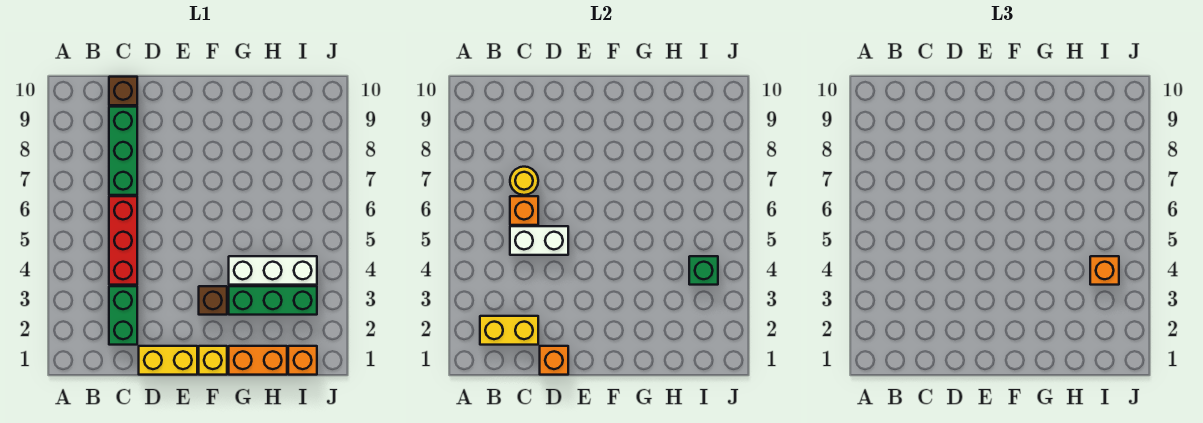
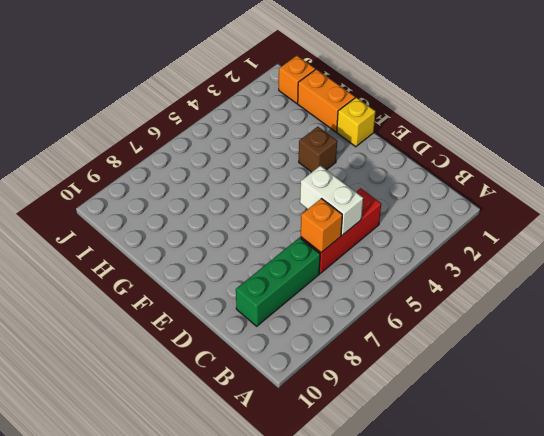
none -> green brick C2:C3 level 1
none -> brown brick C10 level 1
none -> yellow brick D1:E1 level 1

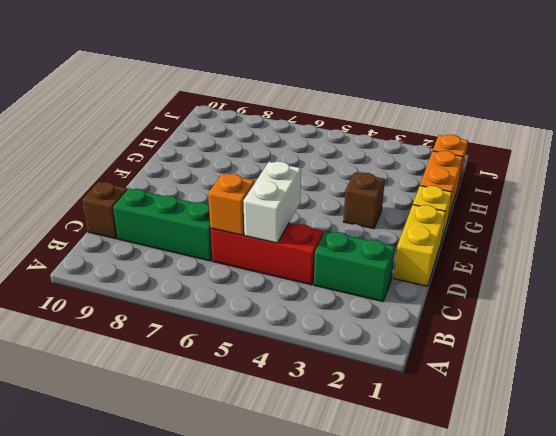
none -> green brick G3:I3 level 1
none -> white brick G4:I4 level 1
none -> yellow brick B2:C2 level 2

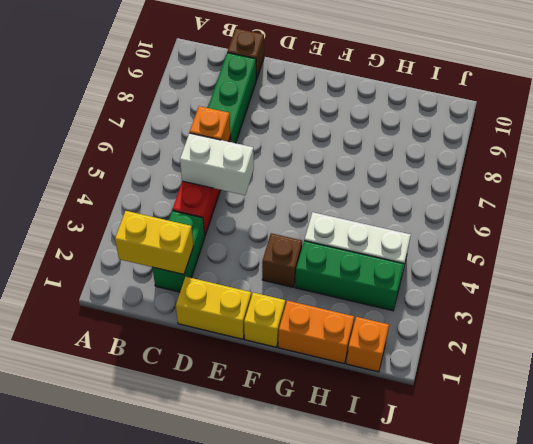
none -> yellow round brick C7 level 2
none -> orange brick D1 level 2
none -> green brick I4 level 2

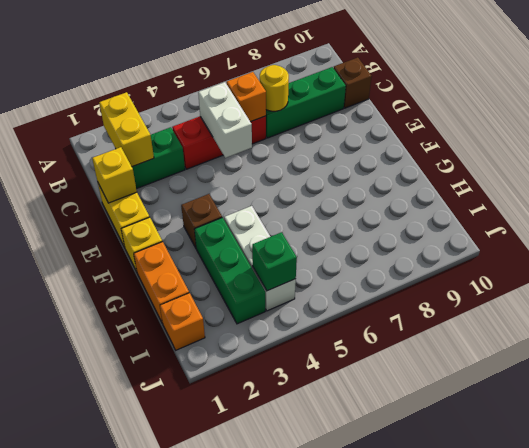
yellow brick D1 level 2 -> orange brick D1 level 2
none -> orange brick I4 level 3

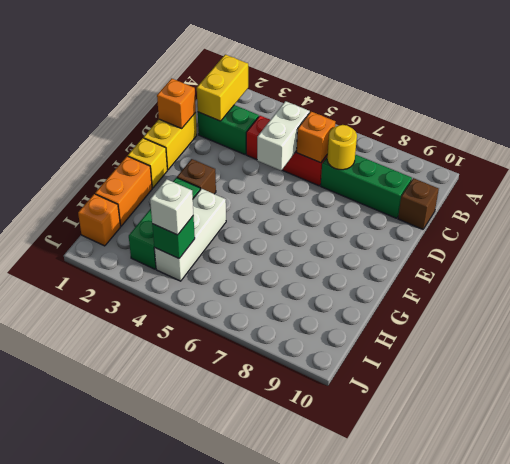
white brick I4 level 3 -> orange brick I4 level 3

